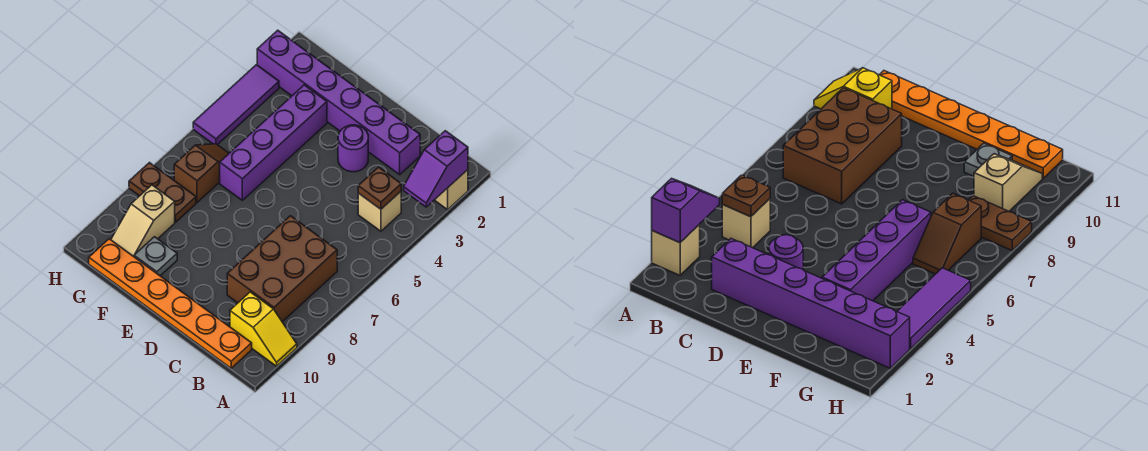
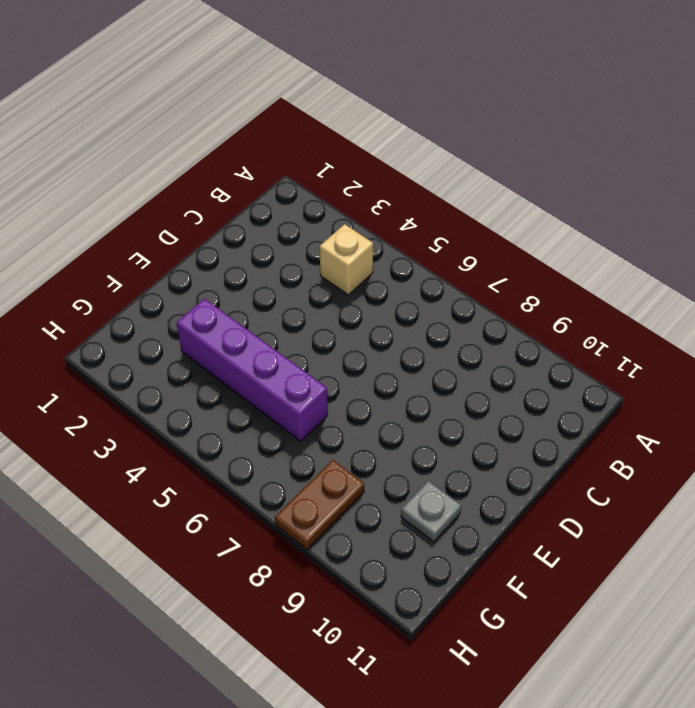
none -> tan brick A2 level 1
none -> yellow slope A10:B10 level 1 top B
none -> brown brick B7:C9 level 1

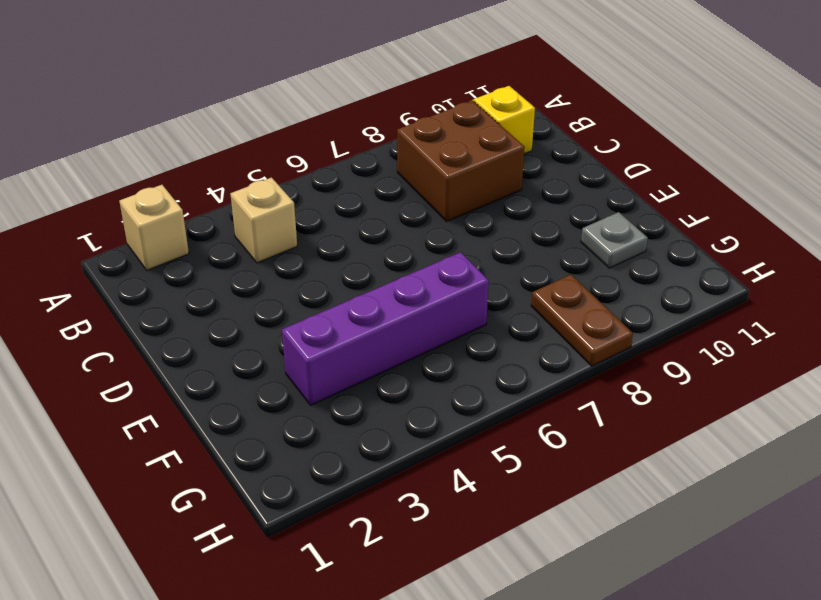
brown brick B8:C9 level 1 -> brown brick B7:C9 level 1
none -> orange plate B11:G11 level 1
none -> purple brick C2:H2 level 1
none -> purple round brick D3 level 1

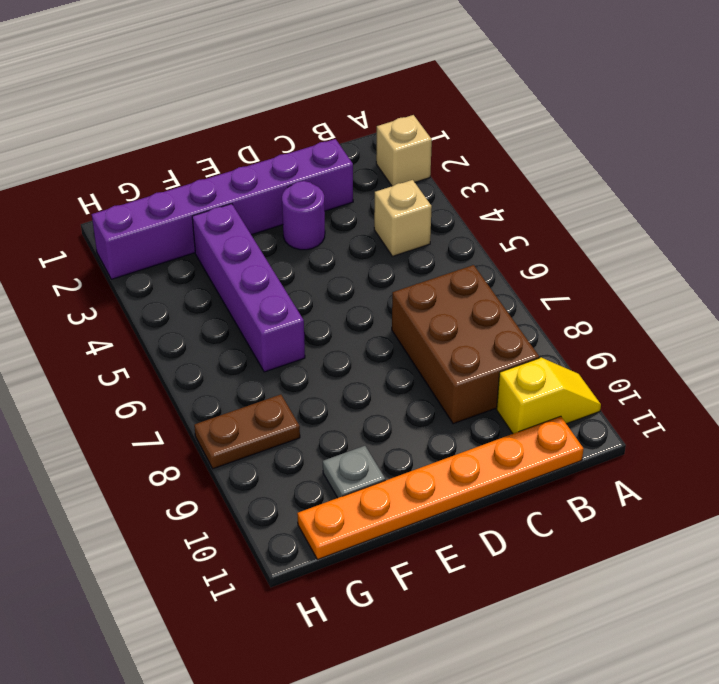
none -> brown slope G6:G7 level 1 top 7
none -> tan slope G9:G10 level 1 top 9
none -> purple tile H3:H5 level 1

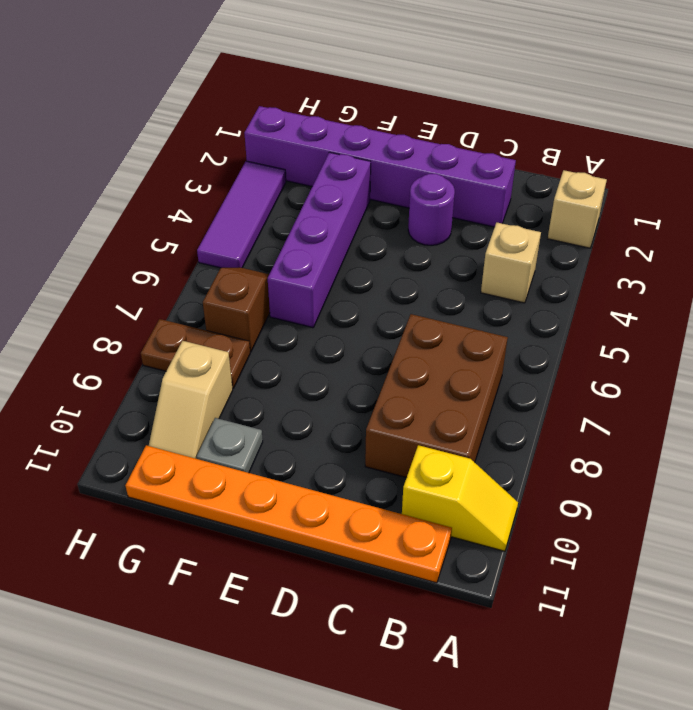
none -> purple slope A2:A3 level 2 top 2
none -> brown plate B4 level 2

